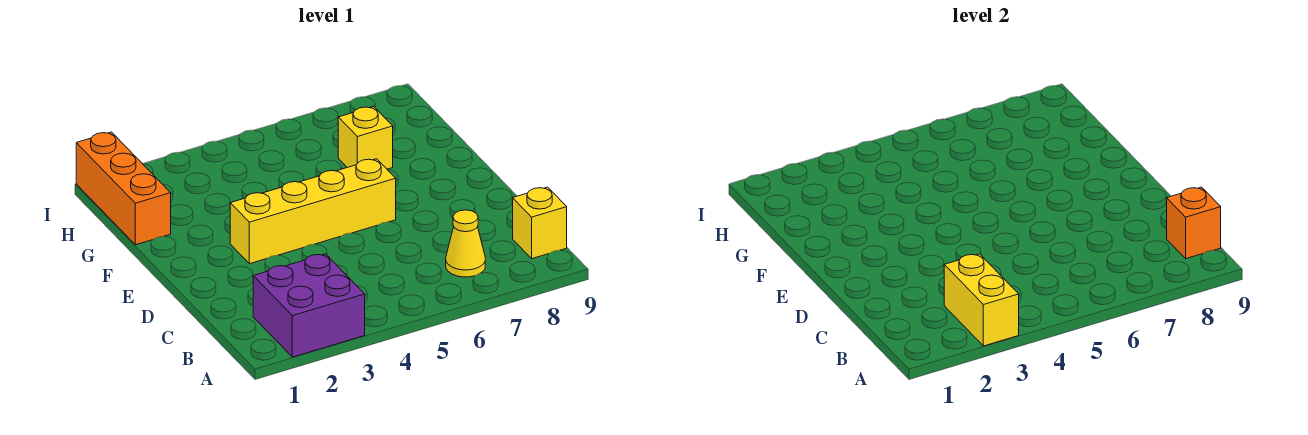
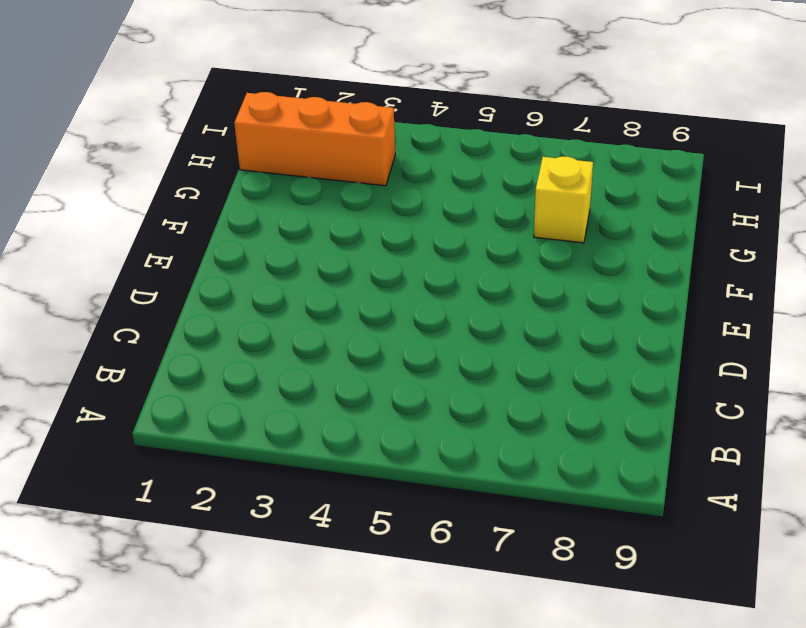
orange brick H1:H3 level 1 -> orange brick G1:I1 level 1
none -> purple brick A2:B3 level 1
none -> yellow cone B7 level 1

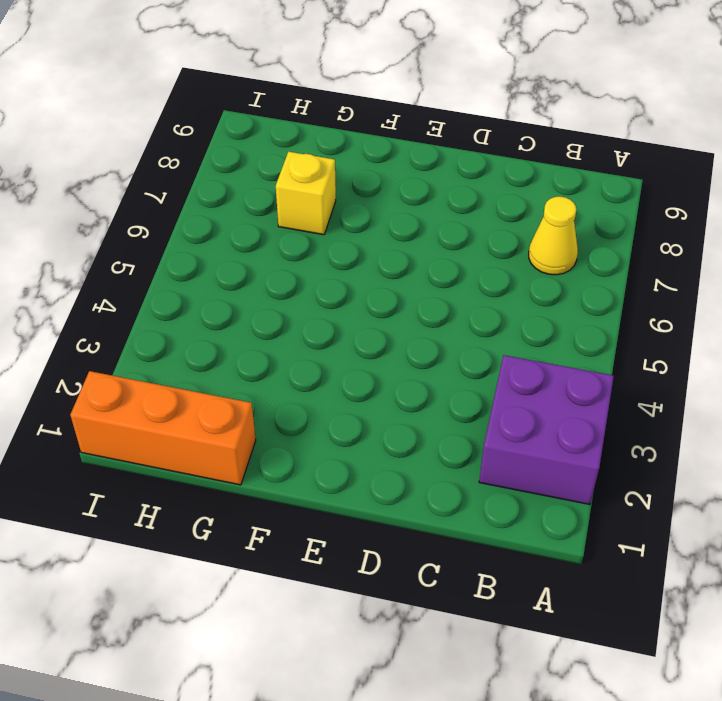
none -> yellow brick B9 level 1
none -> yellow brick E3:E6 level 1

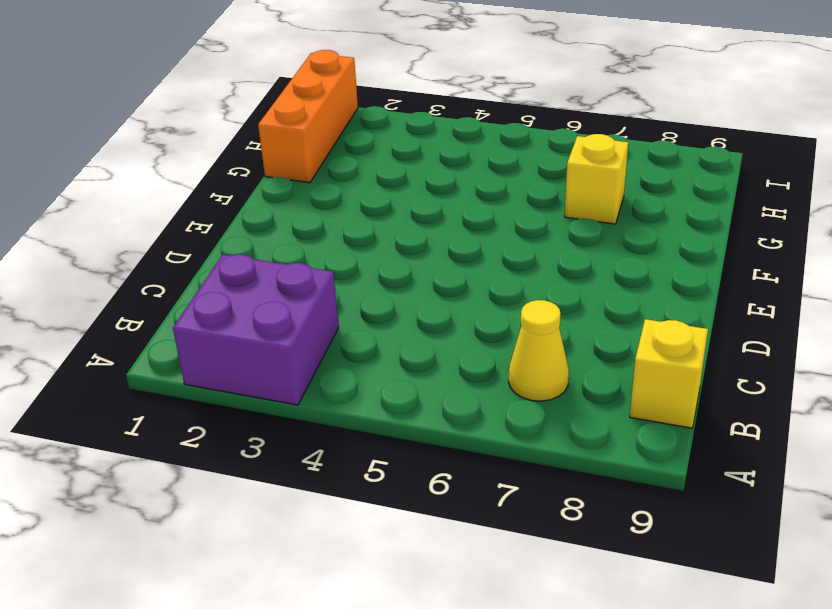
none -> yellow brick E3:E6 level 1
none -> yellow brick A3:B3 level 2

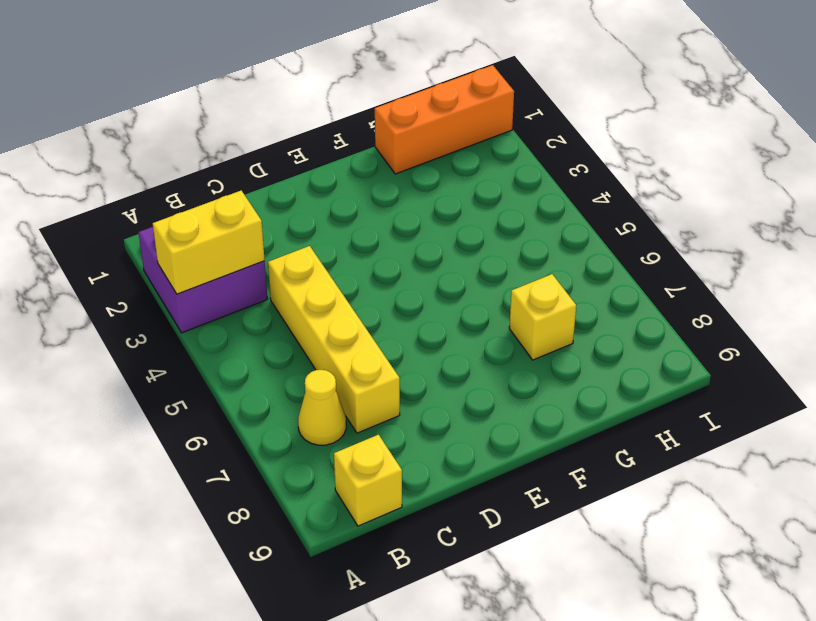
yellow brick C4:C7 level 1 -> yellow brick E3:E6 level 1
none -> orange brick B9 level 2

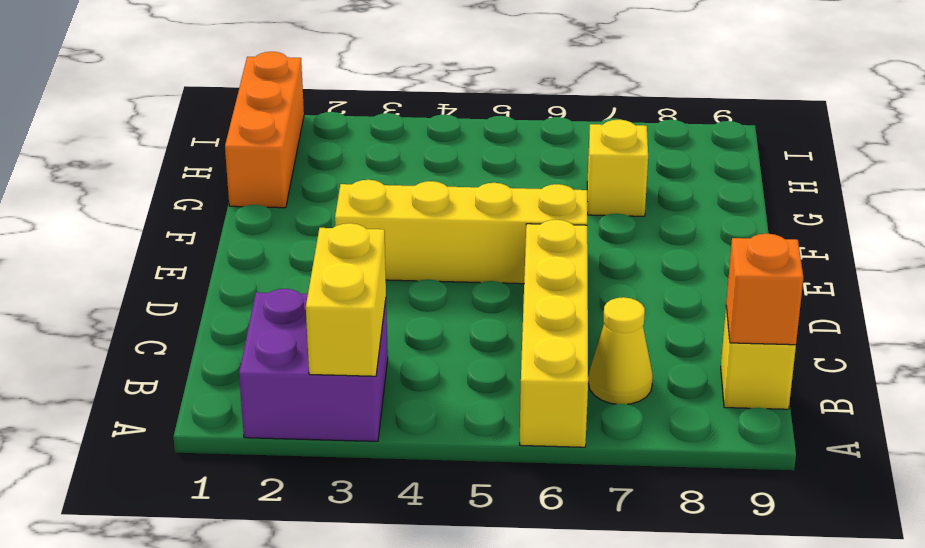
yellow brick A6:D6 level 1 -> none

